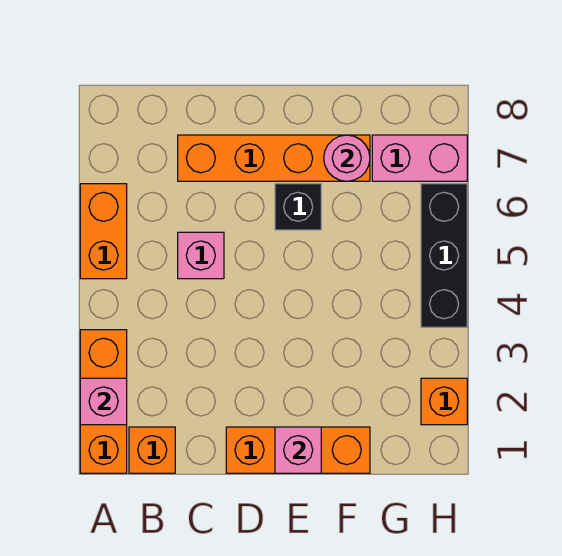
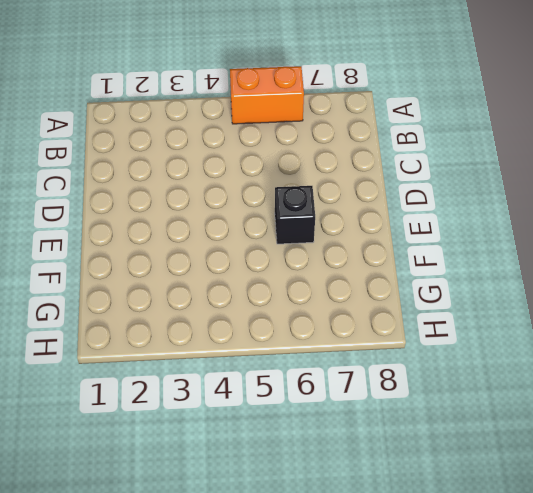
none -> orange brick A1:A3 level 1
none -> orange brick B1 level 1
none -> pink brick C5 level 1

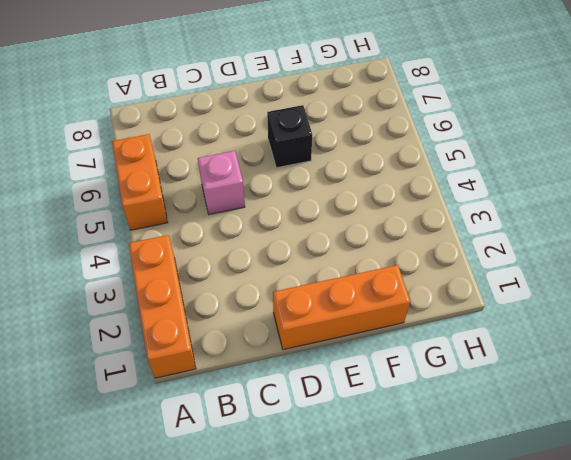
none -> orange brick B1 level 1
none -> orange brick C7:F7 level 1
none -> pink brick G7:H7 level 1

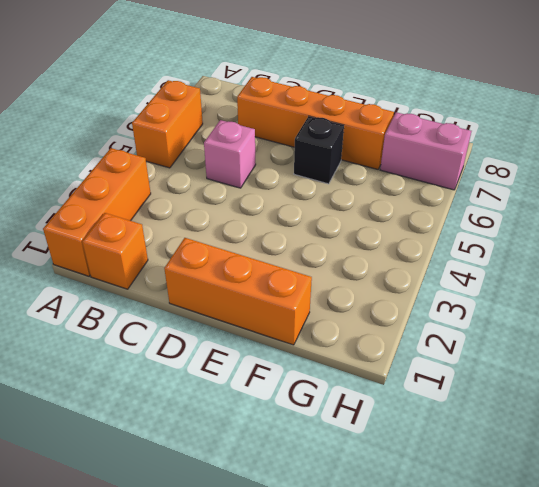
none -> orange brick H2 level 1
none -> black brick H4:H6 level 1
none -> pink brick A2 level 2

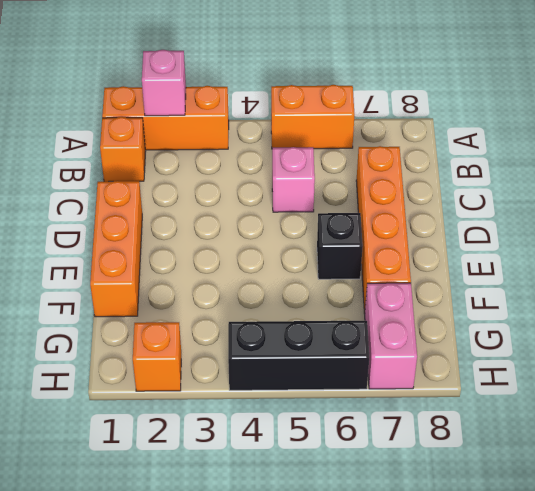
none -> pink brick E1 level 2
none -> pink round brick F7 level 2

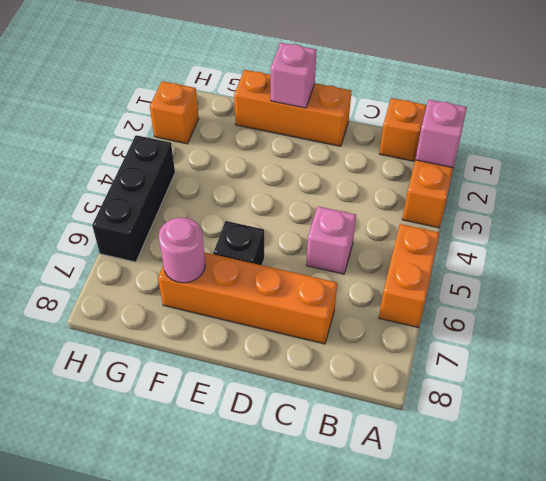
none -> pink brick G7:H7 level 1

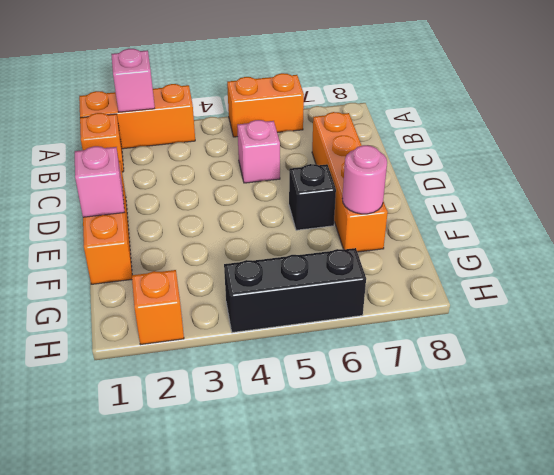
none -> pink brick G7:H7 level 1

